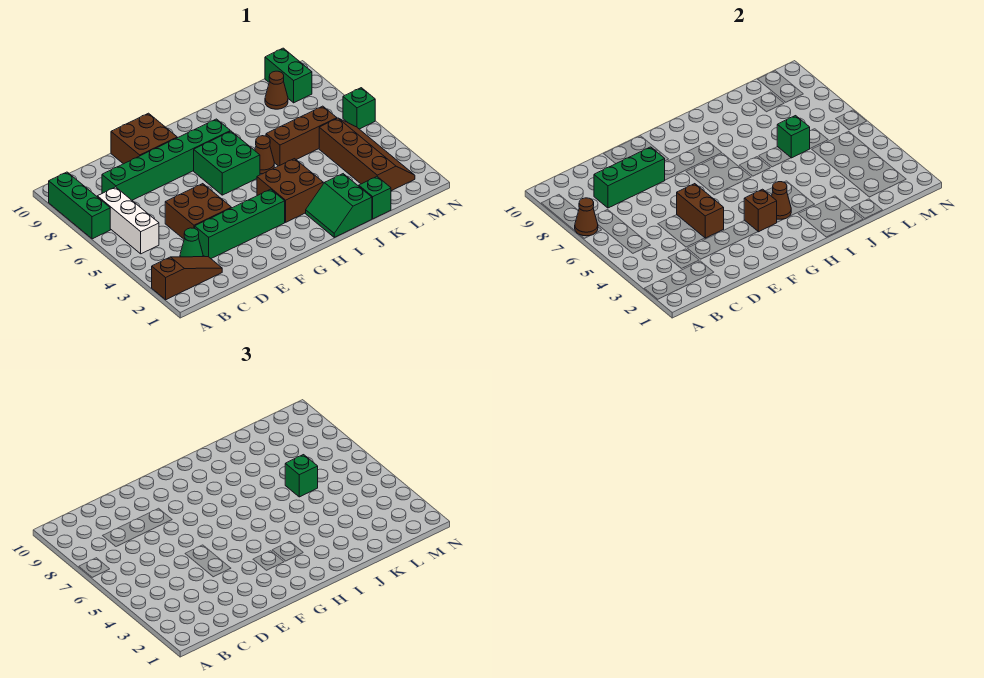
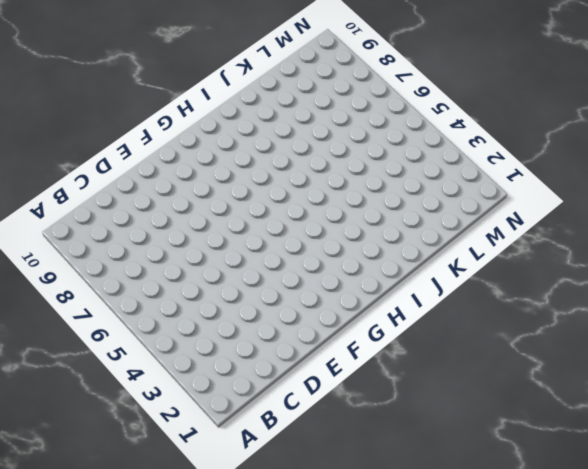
none -> brown slope A2:C2 level 1 top A
none -> green brick A7:A9 level 1
none -> white brick B5:B7 level 1

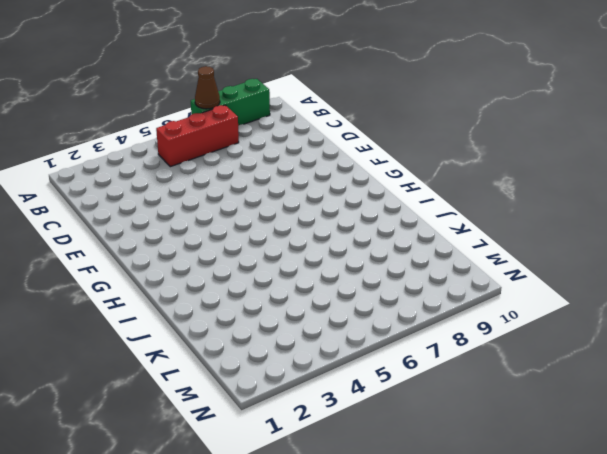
red brick B5:B7 level 1 -> white brick B5:B7 level 1
none -> brown slope A2:C2 level 1 top A
none -> green cone C3 level 1
none -> green brick C8:H8 level 1

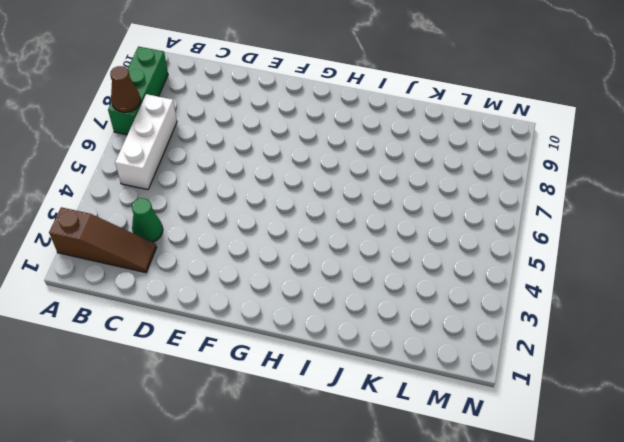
none -> green brick C8:H8 level 1
none -> green brick D3:G3 level 1
none -> brown brick D4:E5 level 1

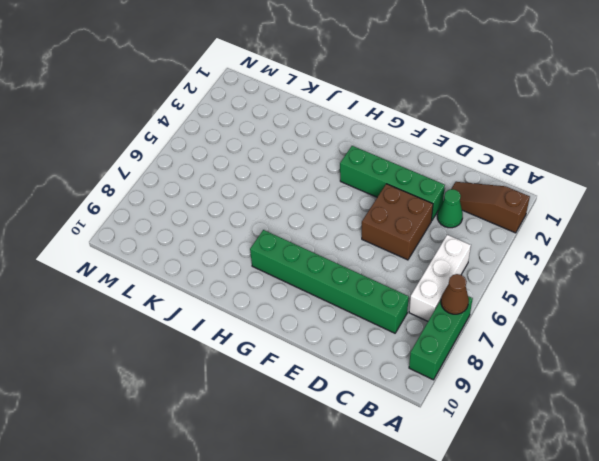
none -> brown brick E9:F10 level 1
none -> green brick G6:H7 level 1
none -> brown brick H3:I4 level 1

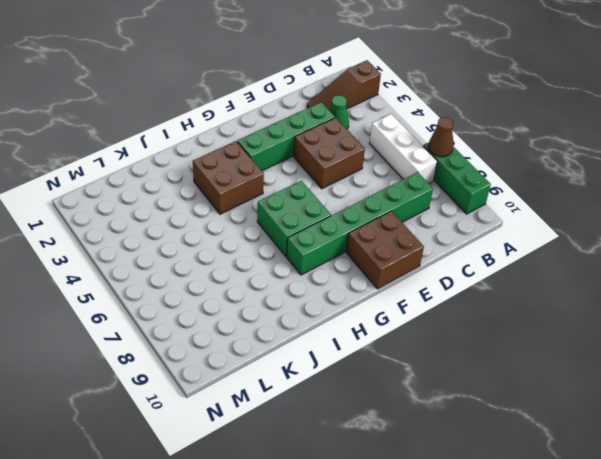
none -> green slope I1:J2 level 1 top J
none -> brown cone I6 level 1
none -> brown brick J6:L6 level 1

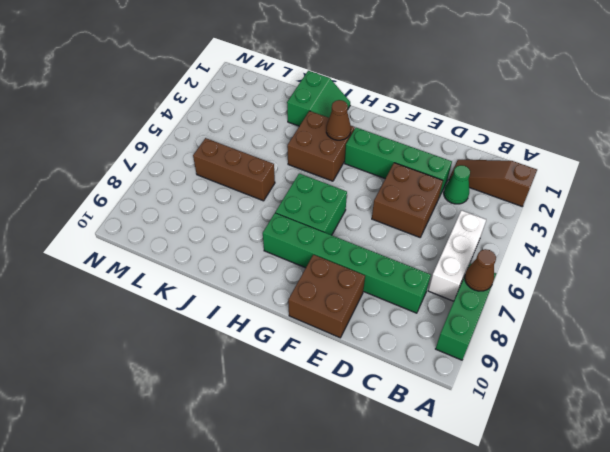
none -> brown cone I6 level 1
none -> green brick K1 level 1
none -> brown slope L2:M5 level 1 top L

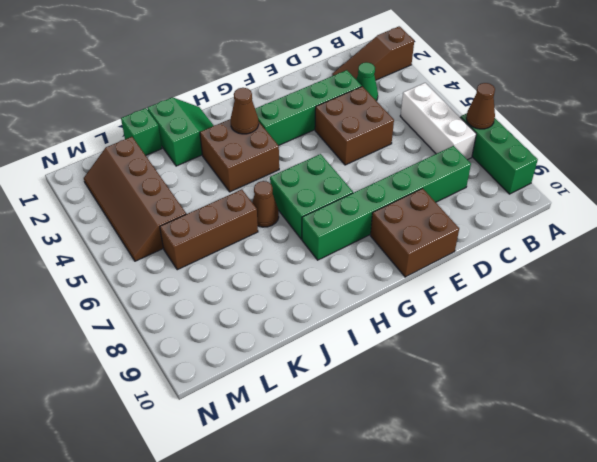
none -> brown cone L9 level 1
none -> green brick M9:M10 level 1
none -> green brick N6 level 1

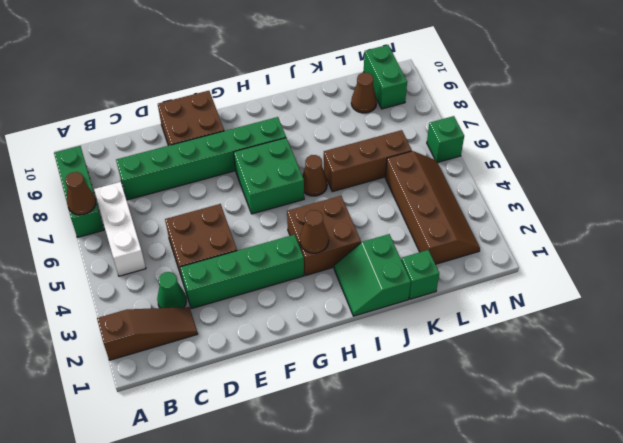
none -> green brick C8:E8 level 2
none -> brown brick E4:E5 level 2
none -> brown brick G3 level 2

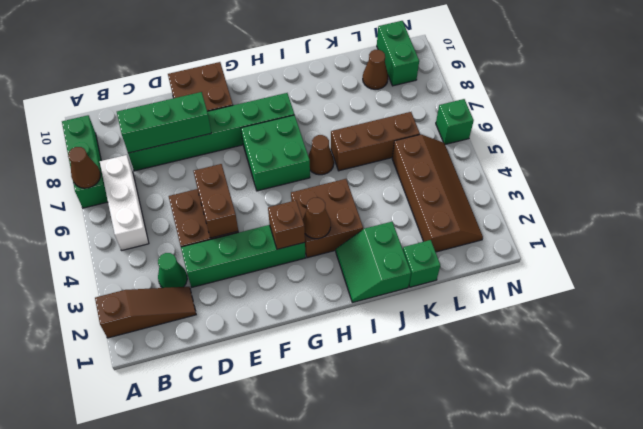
none -> green brick K6 level 2
none -> green brick K6 level 3

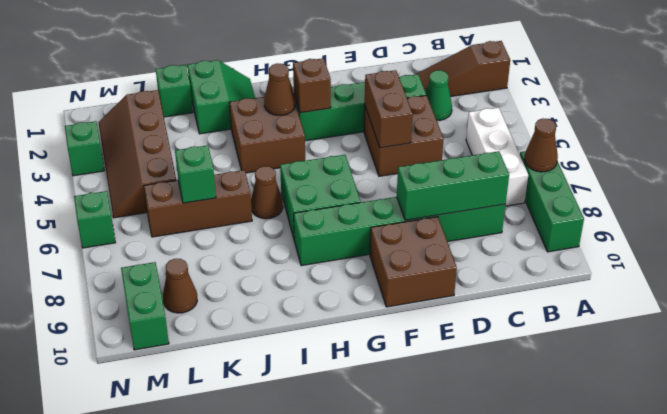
green brick N3 level 1 -> green brick K6 level 3

